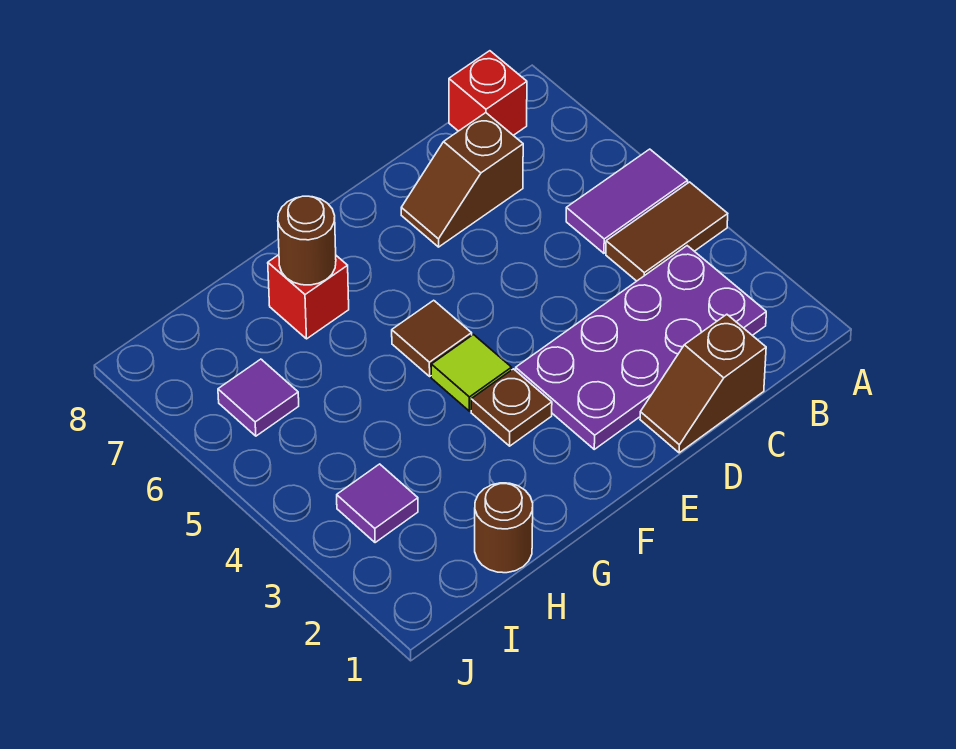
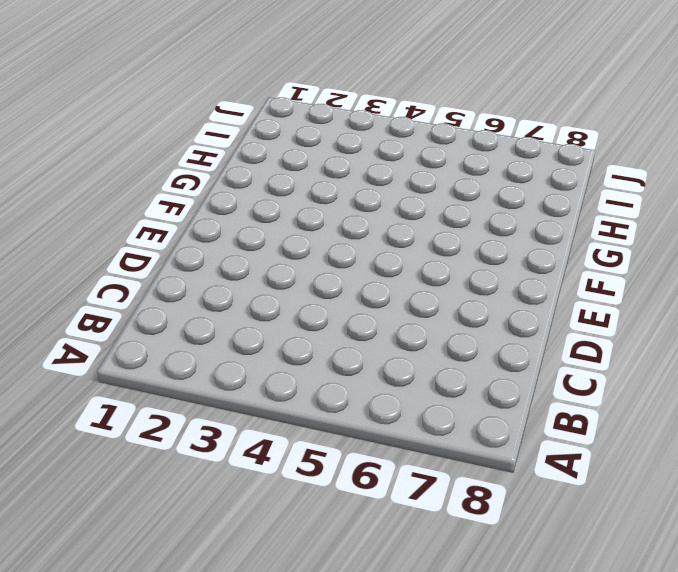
none -> brown tile A4:B4 level 1
none -> purple tile A5:B5 level 1
none -> purple plate B2:E3 level 1

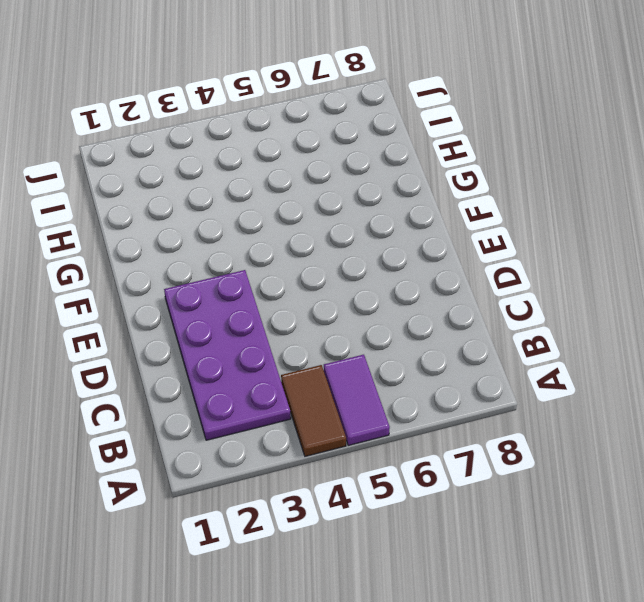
none -> red brick B8 level 1
none -> brown slope C1:D1 level 1 top C
none -> brown slope C7:D7 level 1 top C

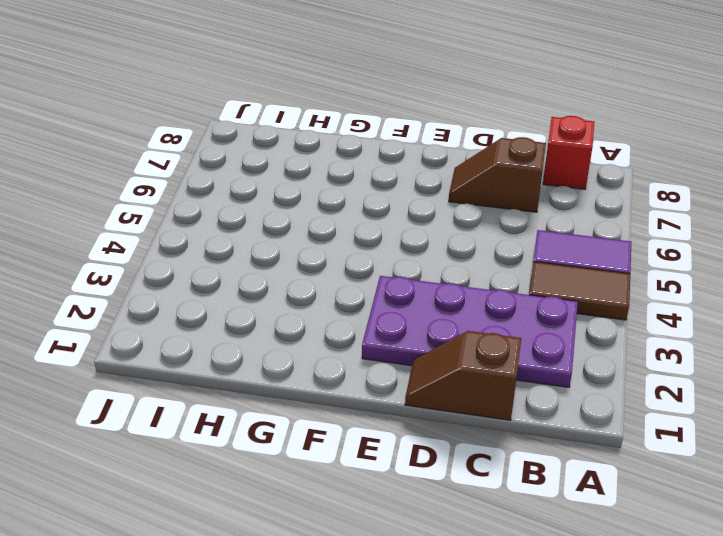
none -> brown plate F3 level 1
none -> lime tile F4 level 1
none -> brown tile F5 level 1

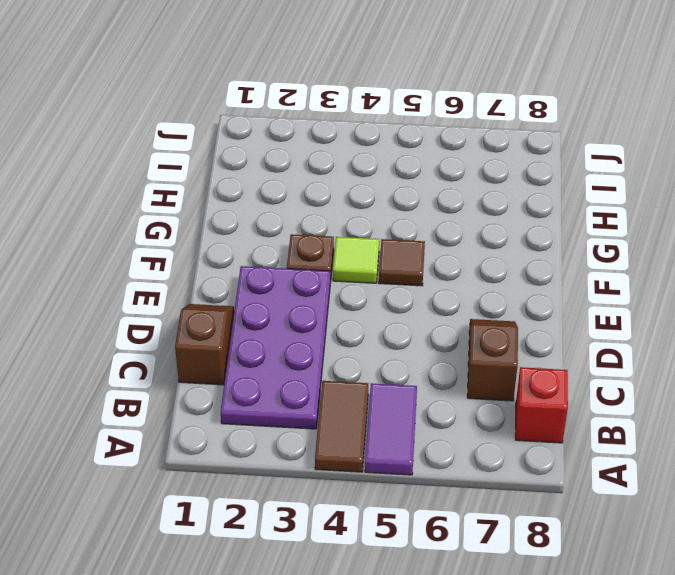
none -> red brick G7 level 1
none -> brown round brick H1 level 1
none -> purple tile I3 level 1

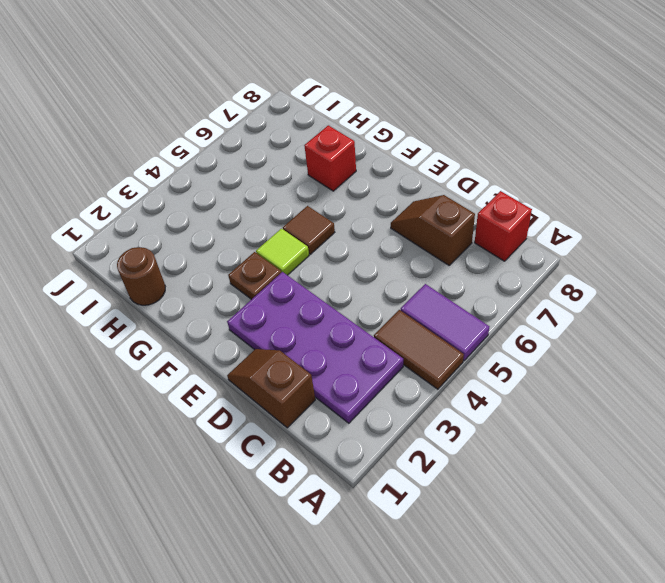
none -> purple tile I3 level 1
none -> purple tile I6 level 1
none -> brown round brick G7 level 2

